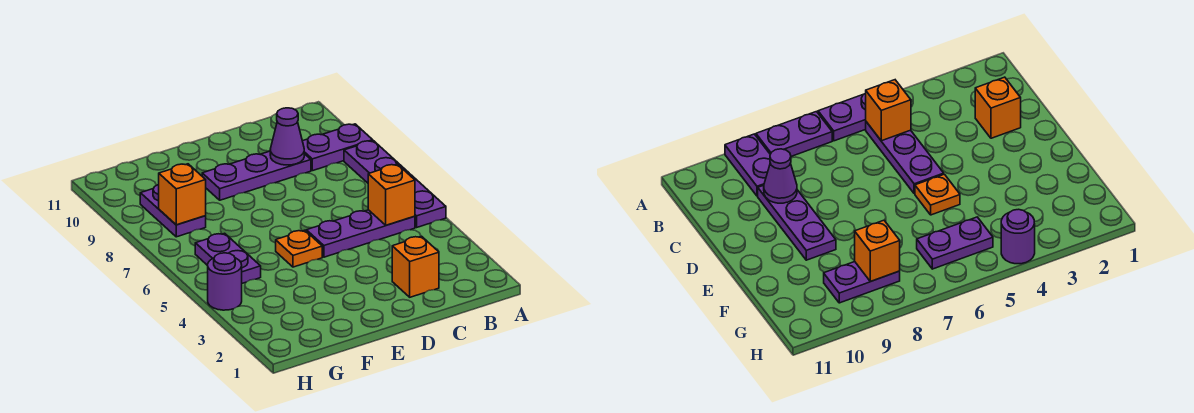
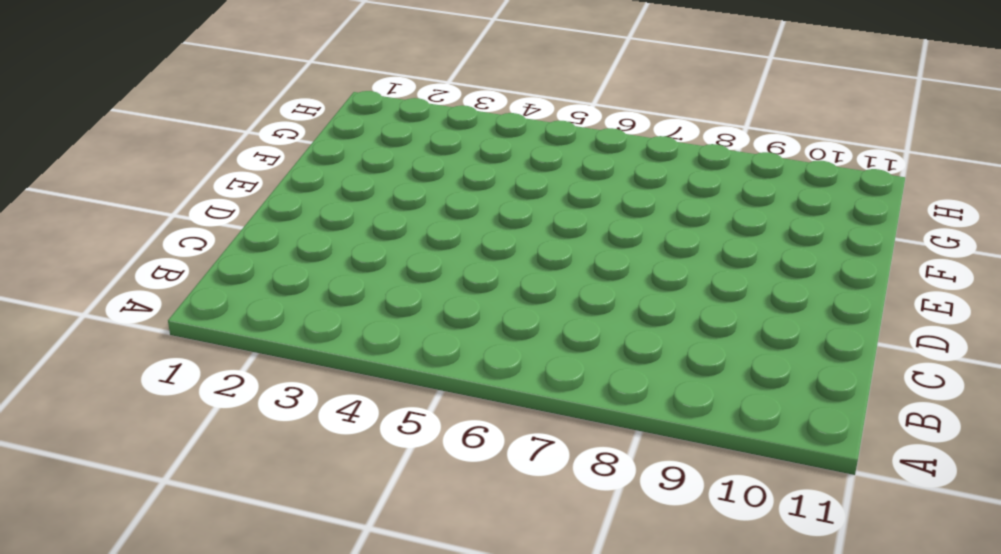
none -> purple plate A5:A6 level 1
none -> purple plate A7:A8 level 1
none -> purple plate A9:B9 level 1

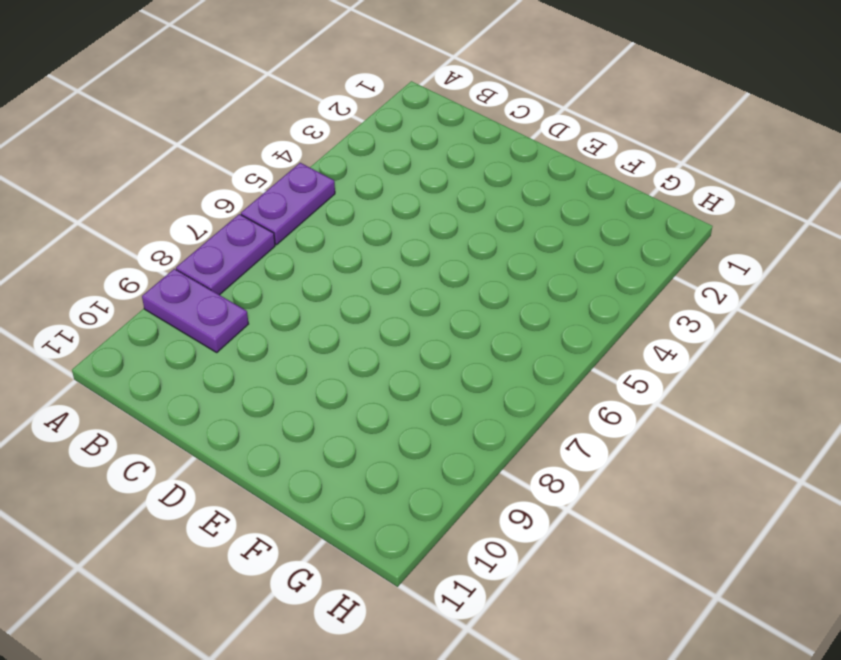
none -> purple plate B5:D5 level 1
none -> orange brick C2 level 1
none -> purple plate C9:E9 level 1

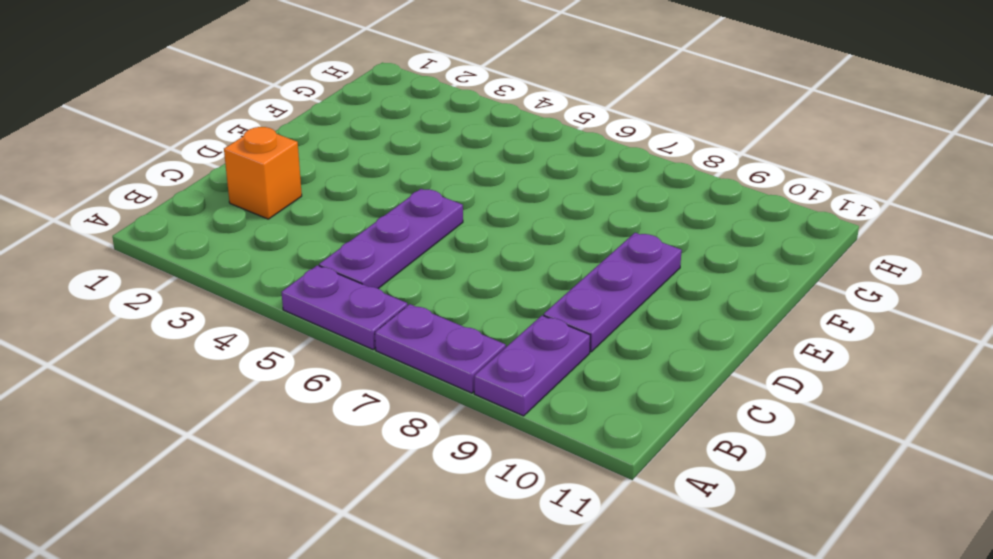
none -> orange plate E5 level 1
none -> purple plate G5:G6 level 1
none -> purple plate G8:G9 level 1

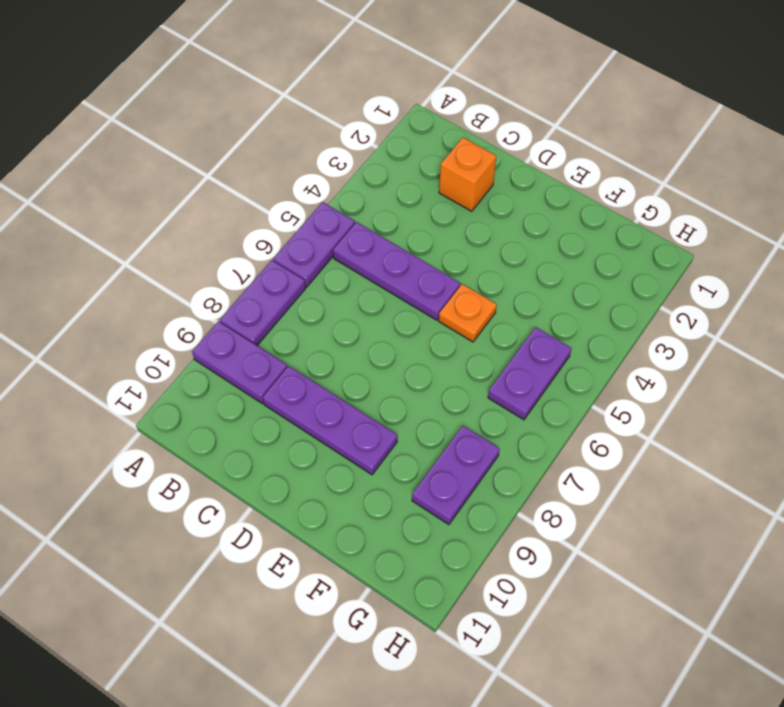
none -> purple round brick H4 level 1
none -> orange brick B5 level 2
none -> purple cone C9 level 2

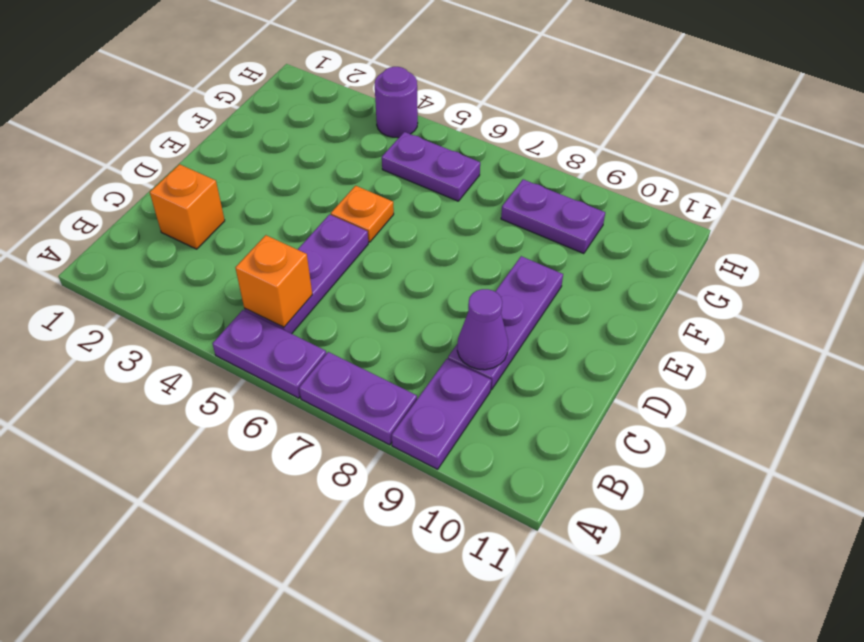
none -> orange brick G8 level 2

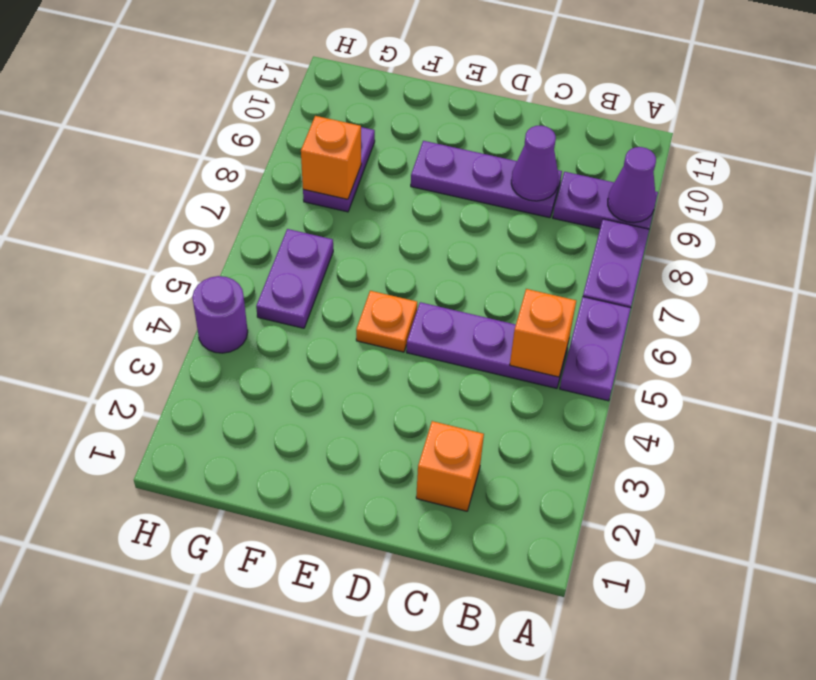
purple cone A9 level 2 -> none

